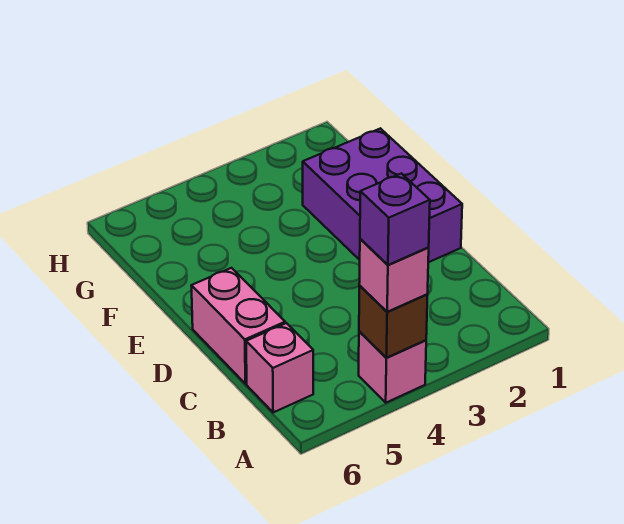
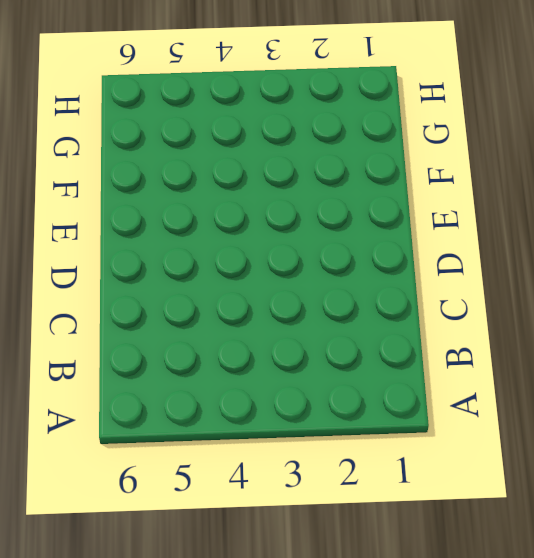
none -> pink brick A4 level 1
none -> pink brick B6 level 1

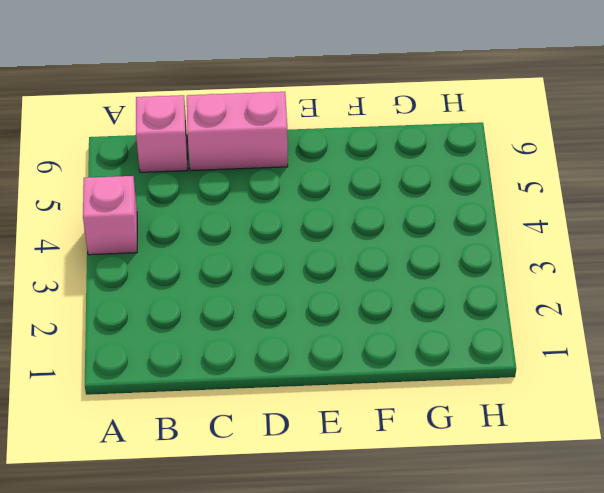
none -> purple brick D1:F2 level 1
none -> brown brick A4 level 2

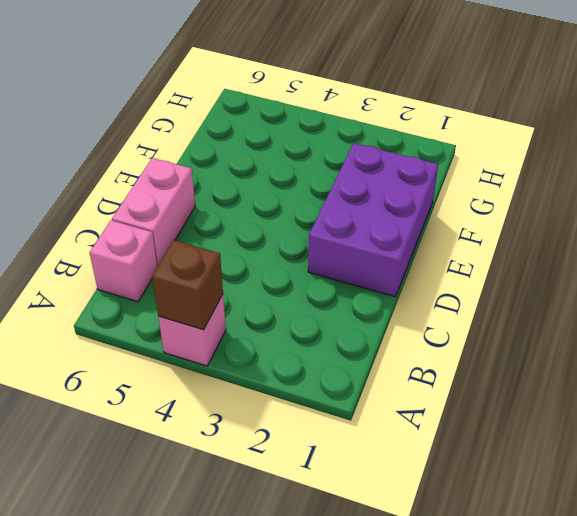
none -> pink brick A4 level 3
none -> purple brick A4 level 4

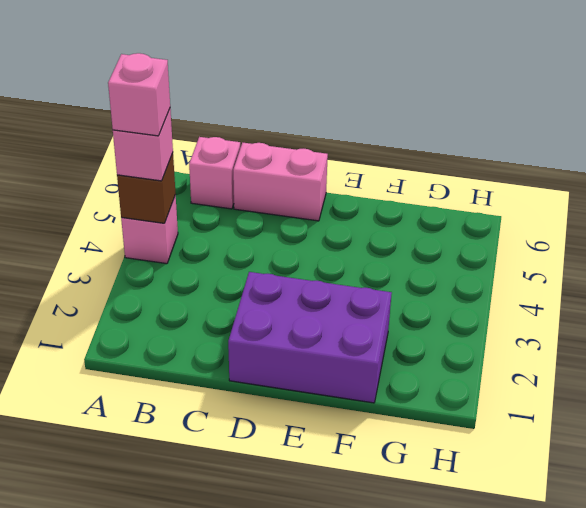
pink brick A4 level 4 -> purple brick A4 level 4

